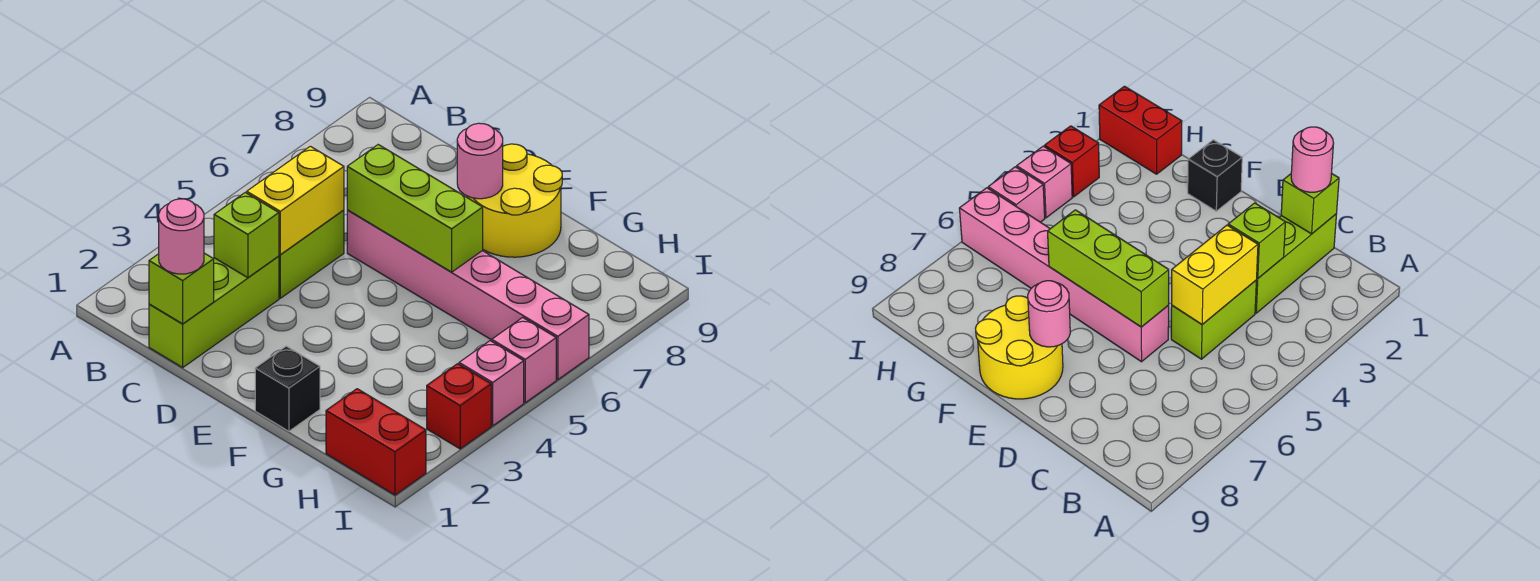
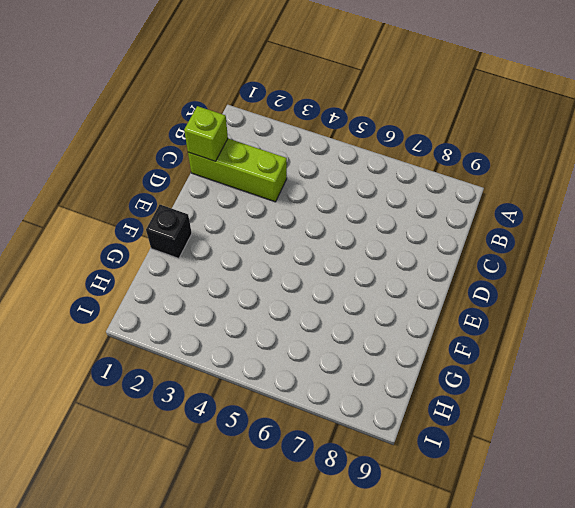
none -> lime brick C4:C5 level 1
none -> pink brick D6:I6 level 1
none -> yellow round brick E8:F9 level 1

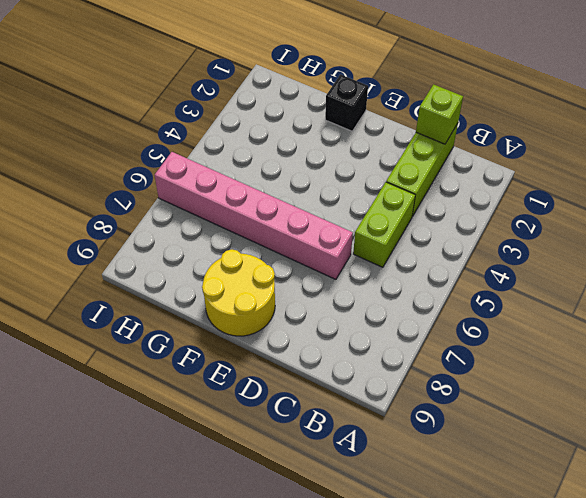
none -> red brick H1:I1 level 1
none -> red brick I3 level 1
none -> pink brick I4 level 1

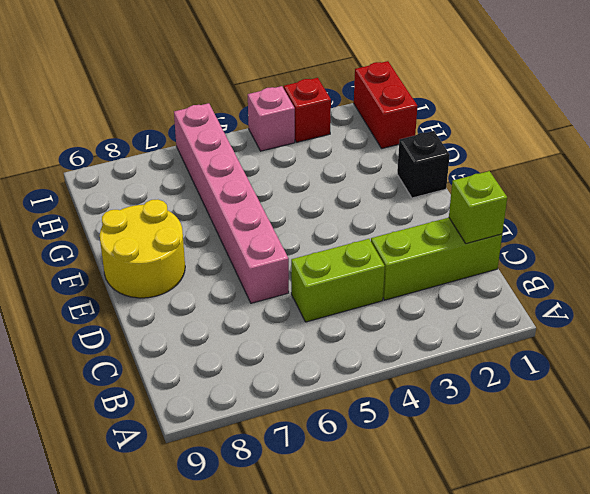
none -> pink brick I5 level 1
none -> lime brick C3 level 2
none -> yellow brick C4:C5 level 2

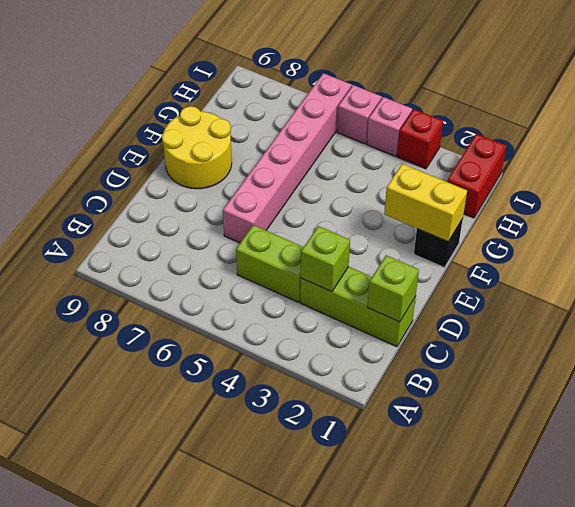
yellow brick F1:F2 level 2 -> yellow brick C4:C5 level 2
none -> lime brick D6:F6 level 2
none -> pink round brick E8 level 2
none -> pink round brick C1 level 3

